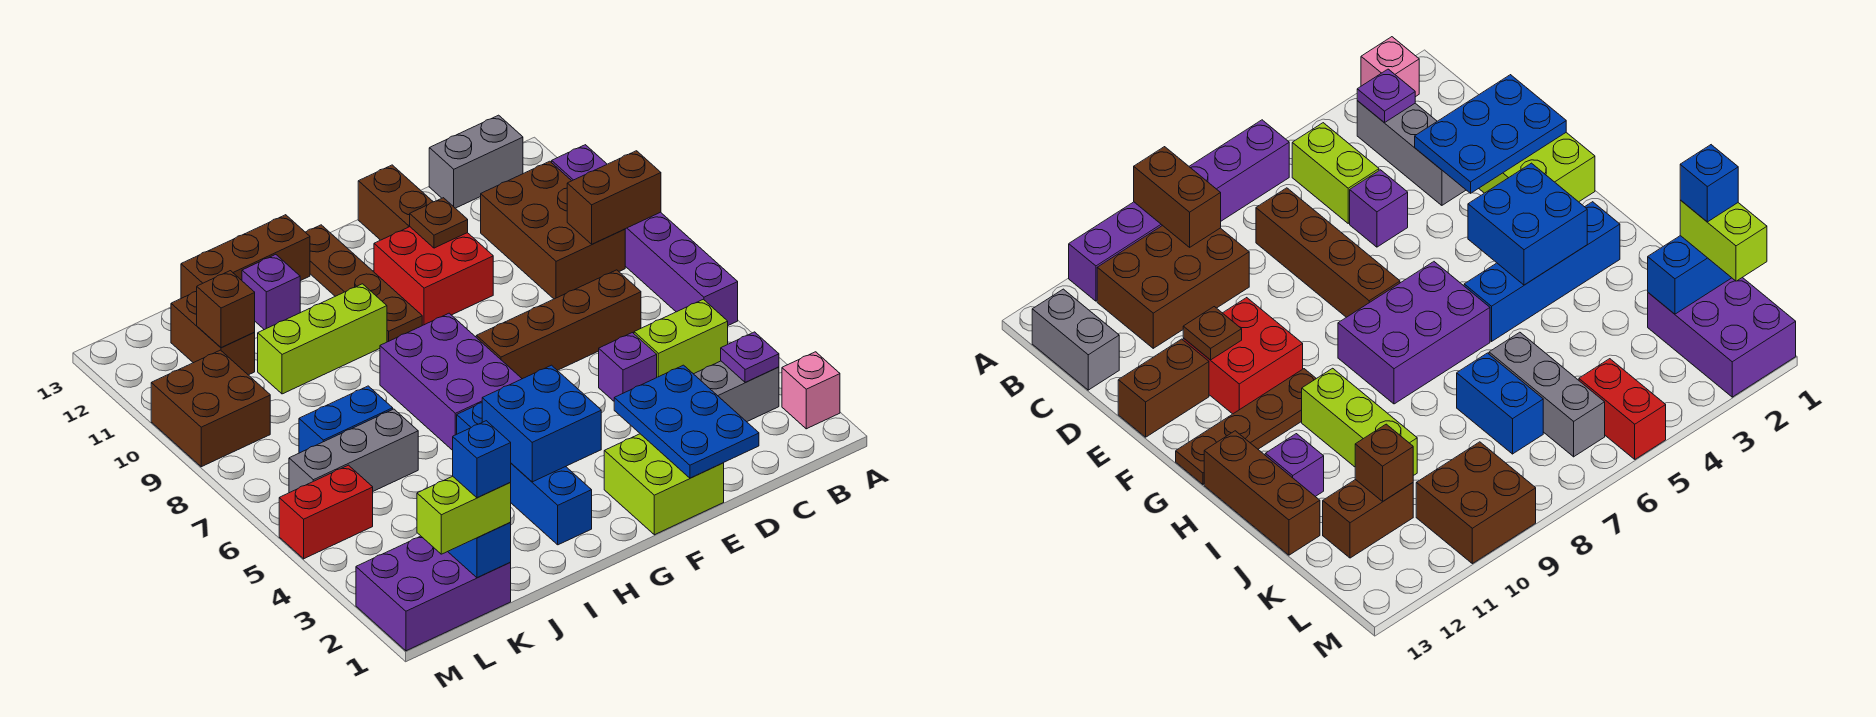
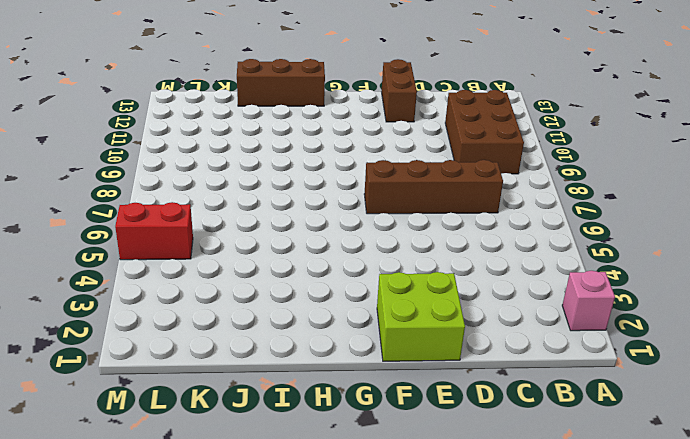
none -> purple brick A6:A11 level 1
none -> grey brick B3:D3 level 1
none -> lime brick B5:C5 level 1
none -> grey brick B13:C13 level 1

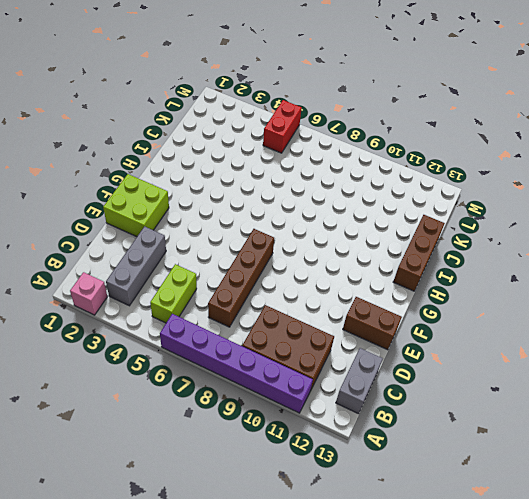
none -> purple brick D5 level 1
none -> red brick E10:F11 level 1
none -> purple brick G6:H8 level 1
none -> brown plate G10:G13 level 1

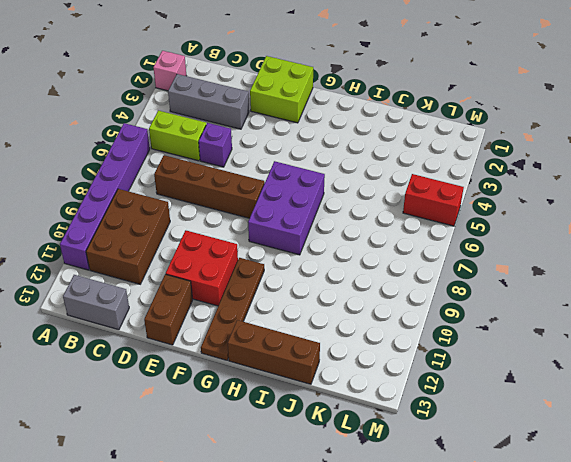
none -> blue brick H2:H5 level 1
none -> lime brick H10:J10 level 1
none -> purple brick I12 level 1
none -> grey brick J6:L6 level 1

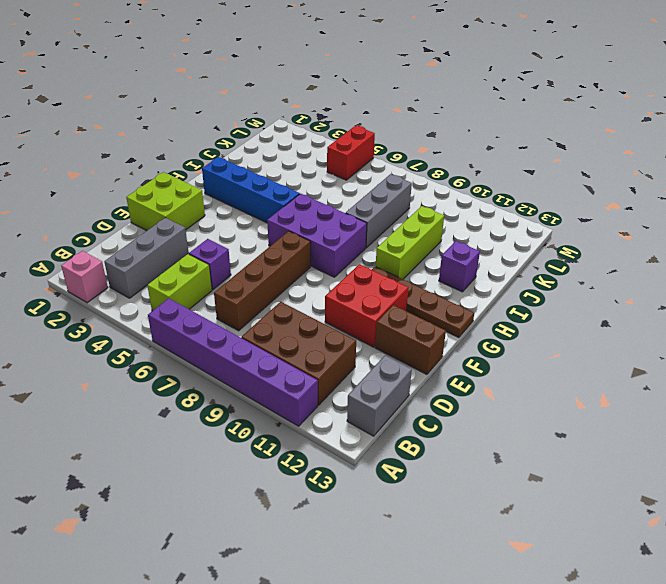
grey brick I8:K8 level 1 -> grey brick J6:L6 level 1
none -> brown brick H13:J13 level 1
none -> blue brick J7:K7 level 1
none -> purple brick K1:M2 level 1
none -> brown brick K11:K12 level 1

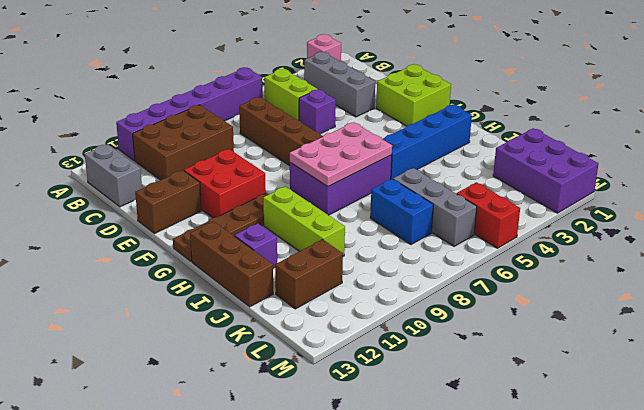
pink plate G6:H8 level 2 -> none
none -> brown brick L9:M10 level 1
none -> brown brick A9:B9 level 2
none -> purple plate B3 level 2
none -> blue plate D1:E3 level 2

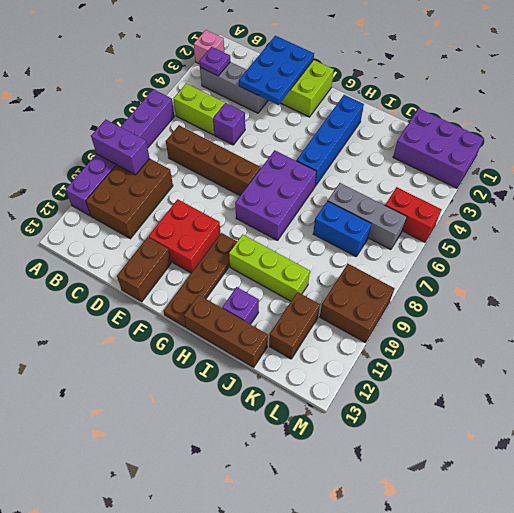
purple brick A9:B9 level 2 -> brown brick A9:B9 level 2
none -> grey brick B13:C13 level 1
none -> brown plate E11 level 2
none -> blue brick G3:H4 level 2
none -> blue brick K1:K2 level 2

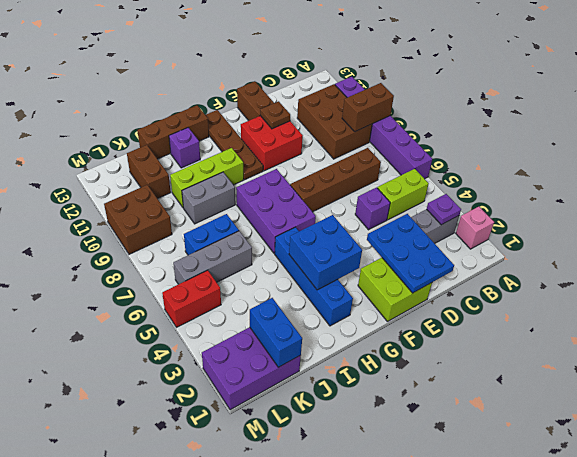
grey brick I9:J9 level 1 -> grey brick B13:C13 level 1
none -> brown brick K11 level 2
none -> lime brick K1:L1 level 3
none -> blue brick K1 level 4

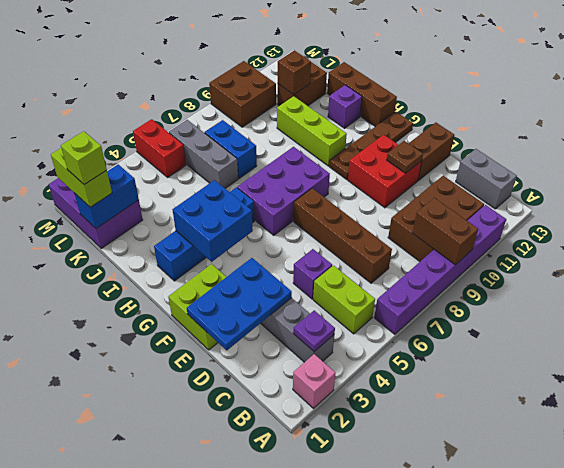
lime brick K1 level 4 -> blue brick K1 level 4

